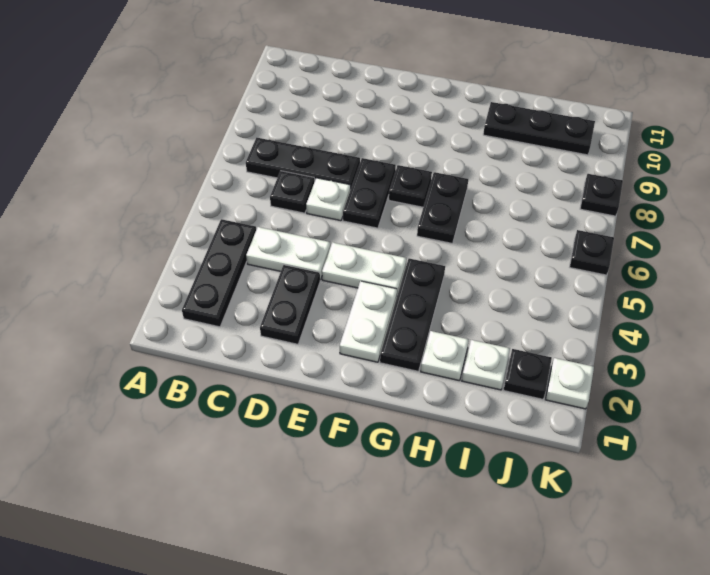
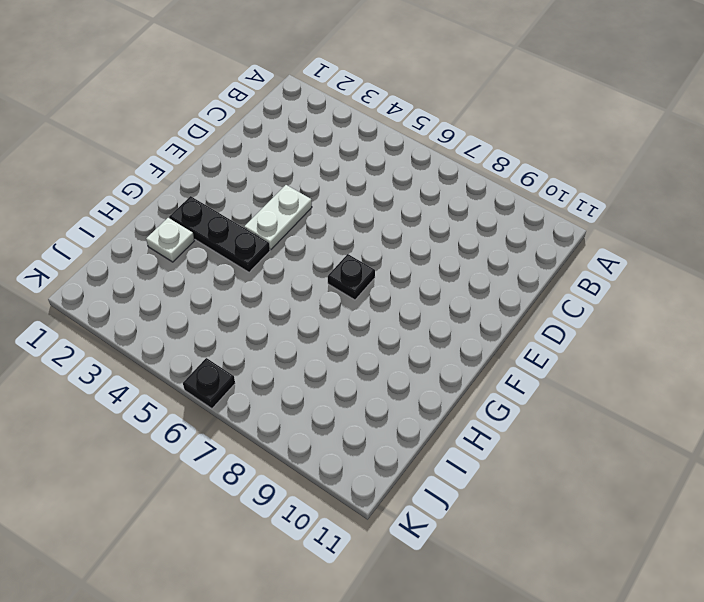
none -> black plate B2:B4 level 1
none -> black plate B7:D7 level 1
none -> white plate C4:D4 level 1

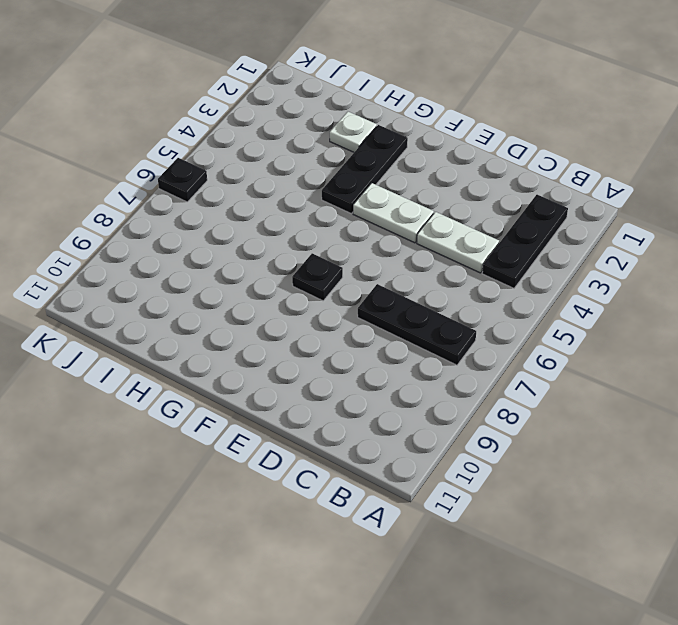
none -> black plate C6 level 1
none -> black plate D2:D3 level 1
none -> white plate D6 level 1

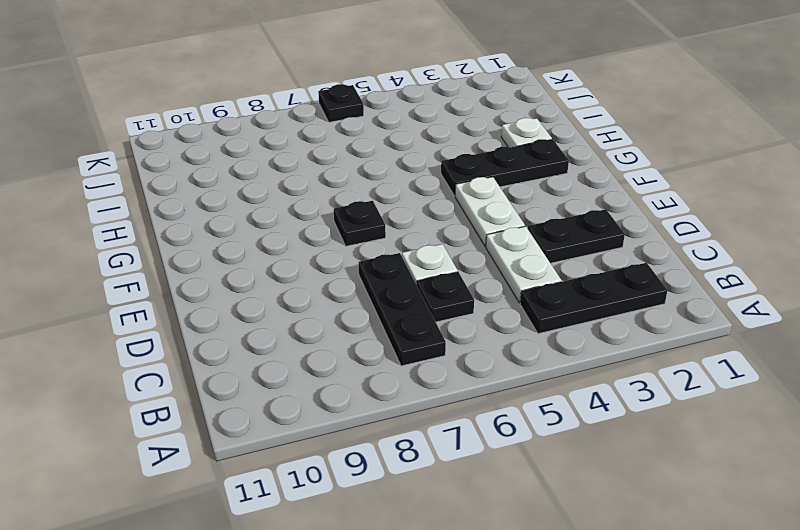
none -> black plate E6:E7 level 1
none -> white plate F2:F3 level 1
none -> black plate G6:G7 level 1

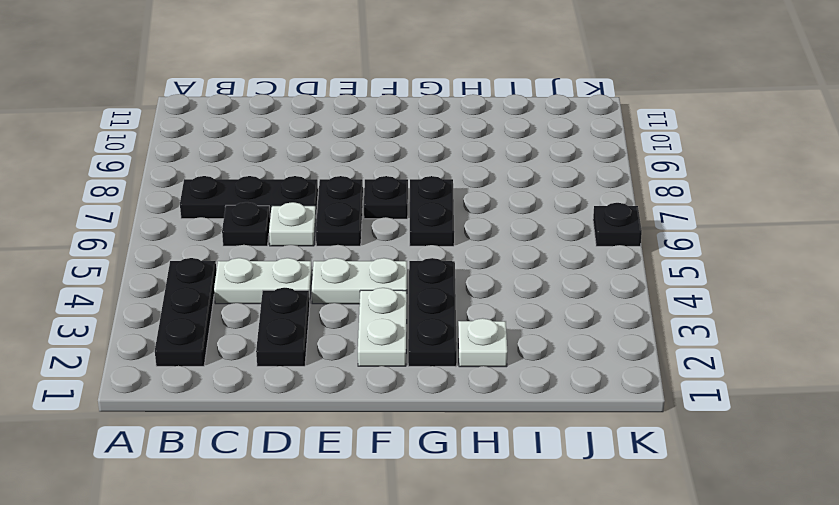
none -> black plate H10:J10 level 1
none -> white plate I2 level 1
none -> black plate J2 level 1

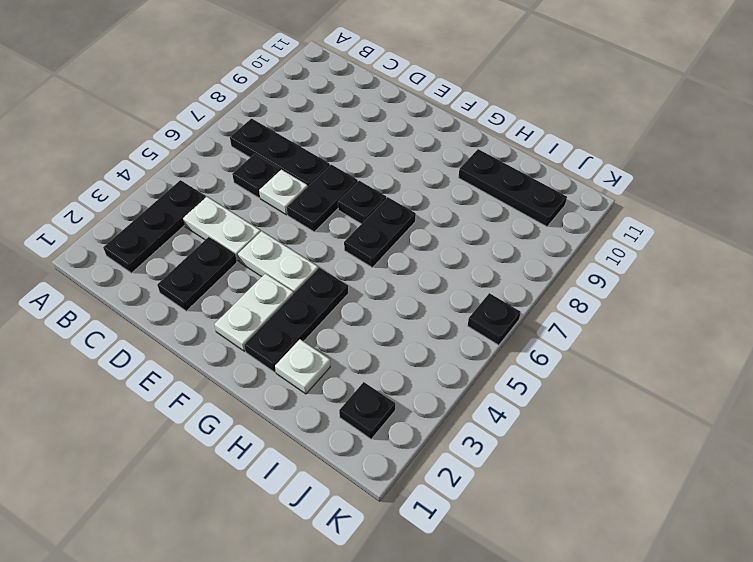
none -> white plate I2 level 1
none -> white plate K2 level 1
none -> black plate K8 level 1

